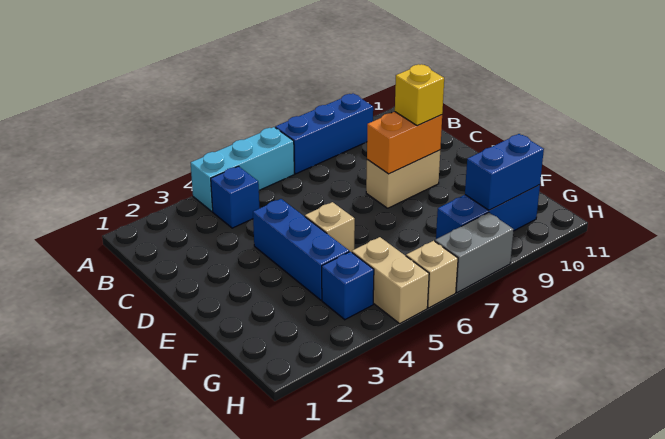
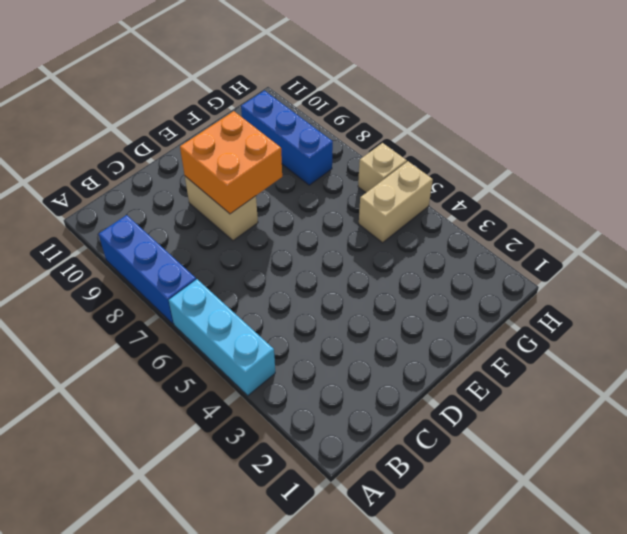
orange brick D8:E9 level 2 -> orange brick D8:D9 level 2
none -> blue brick B4 level 1
none -> blue brick D4:F4 level 1
none -> tan brick E5 level 1

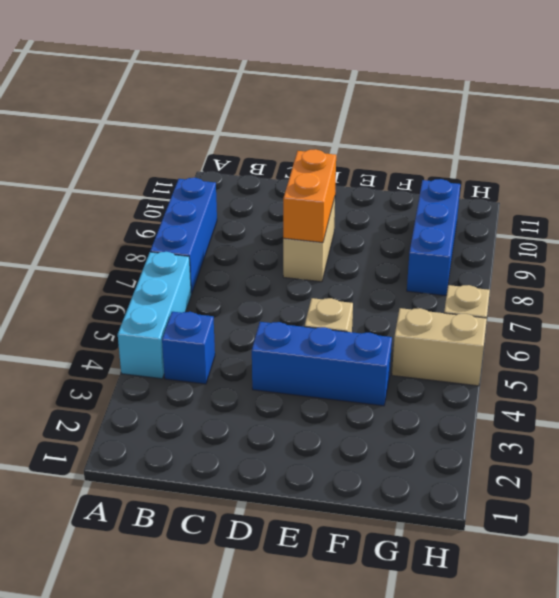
none -> blue brick G4 level 1
none -> grey brick H7:H8 level 1
none -> blue brick G9:G10 level 2

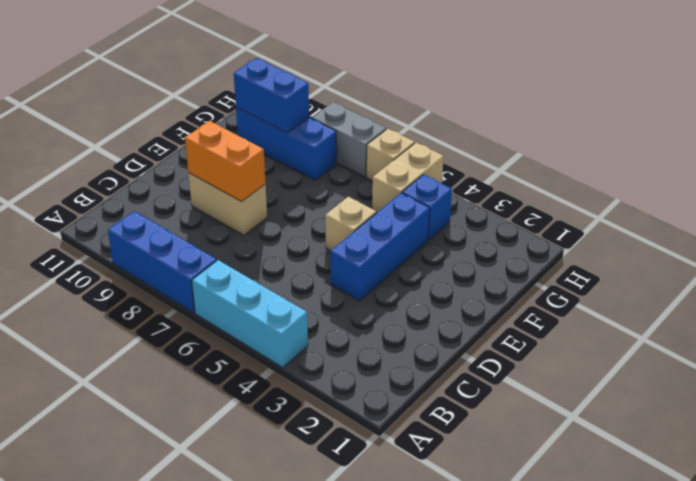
none -> blue brick B4 level 1
none -> yellow brick D9 level 3

